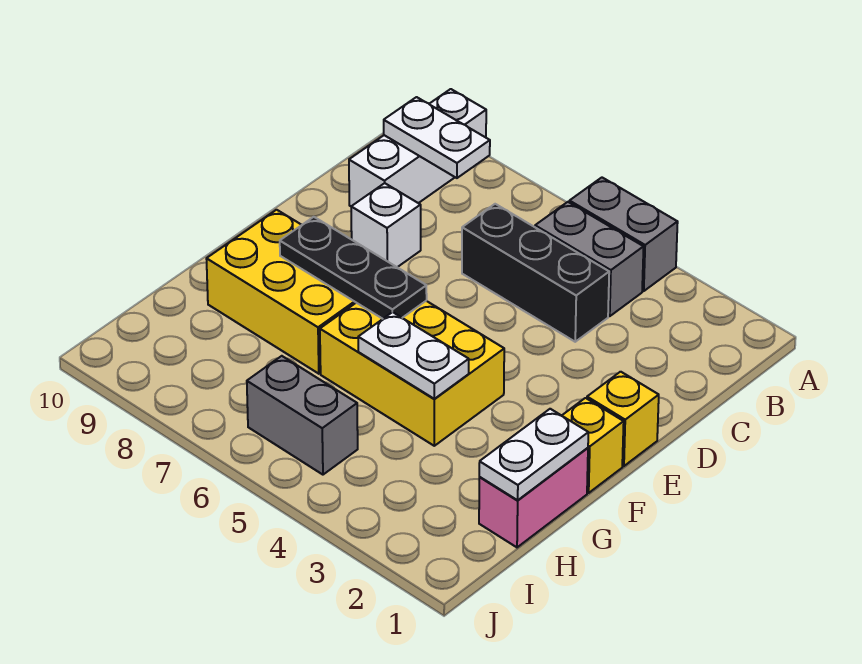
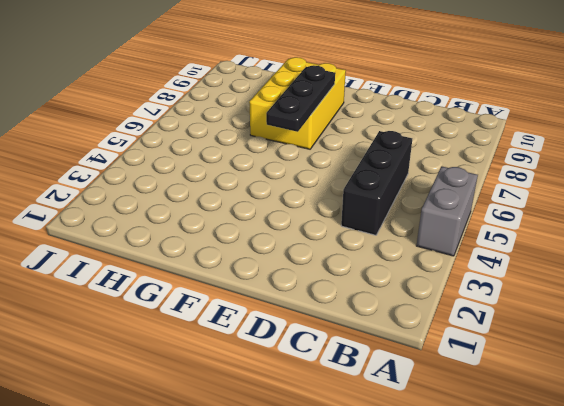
none -> white brick A9:C9 level 1
none -> grey brick B4:B5 level 1
none -> white brick D8 level 1

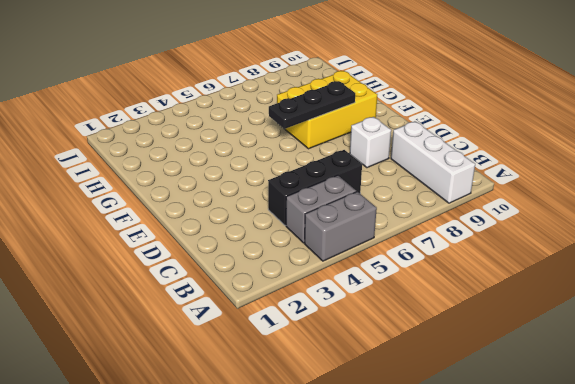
none -> yellow brick E1 level 1
none -> yellow brick F1 level 1
none -> yellow brick F4:G6 level 1

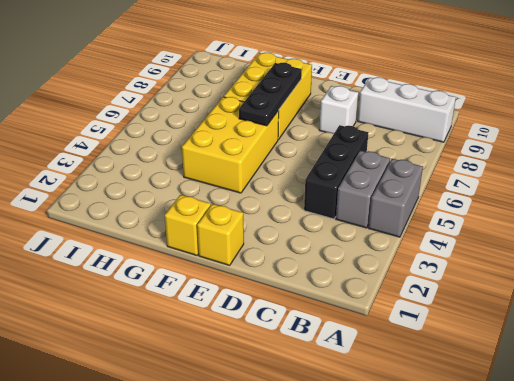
none -> pink brick G1:H1 level 1
none -> grey brick I5:I6 level 1
none -> white plate B8:B9 level 2

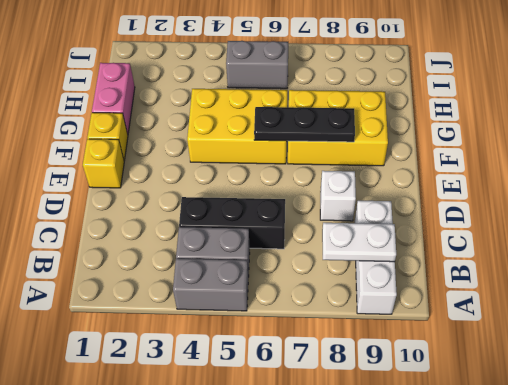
none -> white plate G1:H1 level 2
none -> white plate G4:G5 level 2

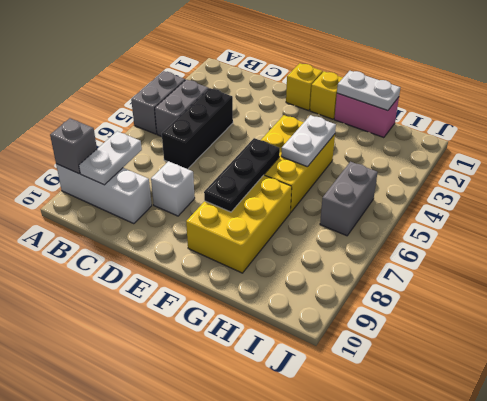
grey brick A9 level 2 -> none

